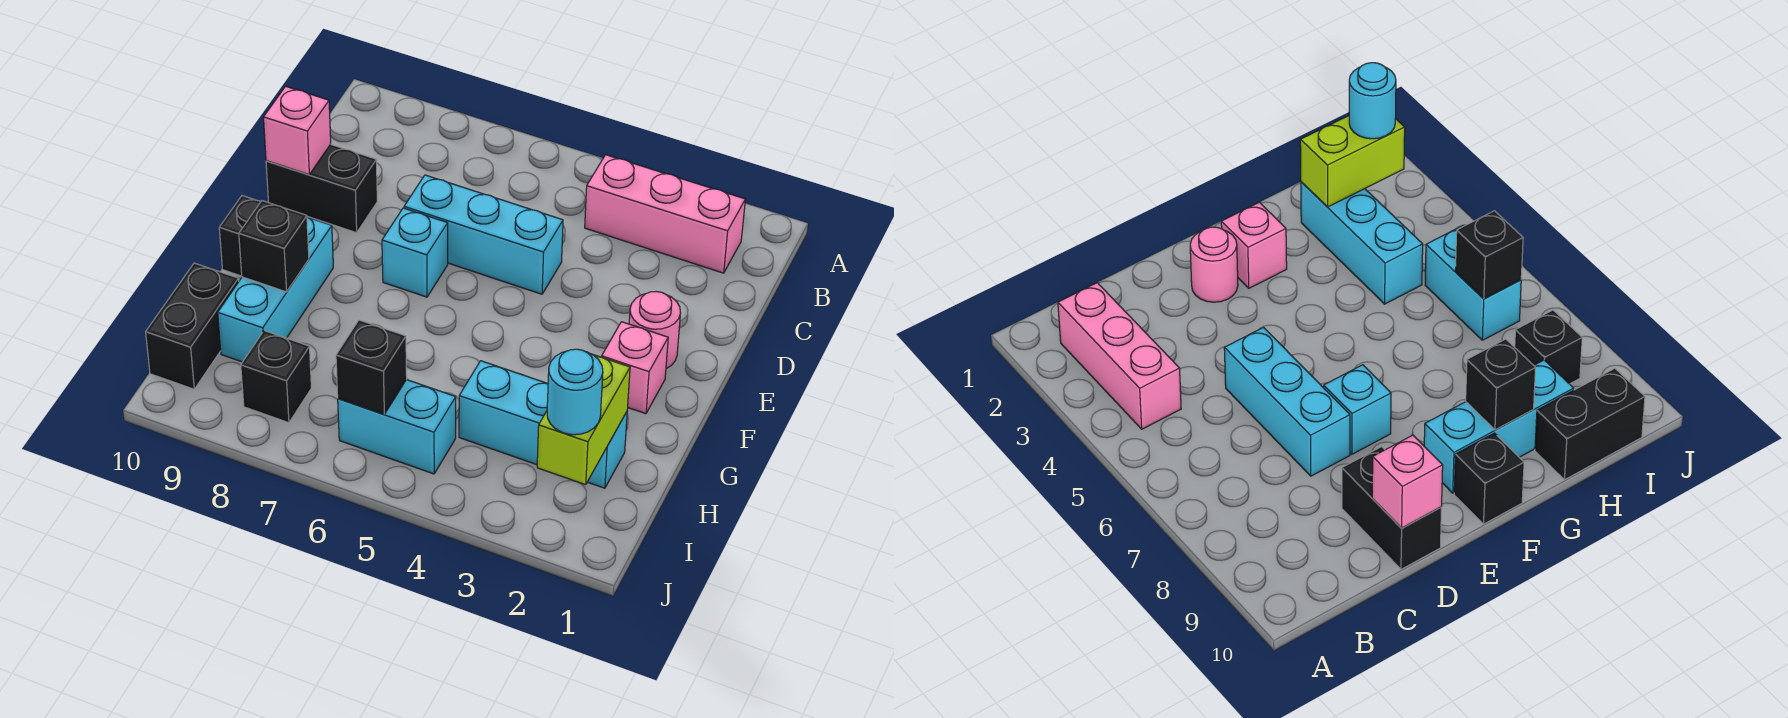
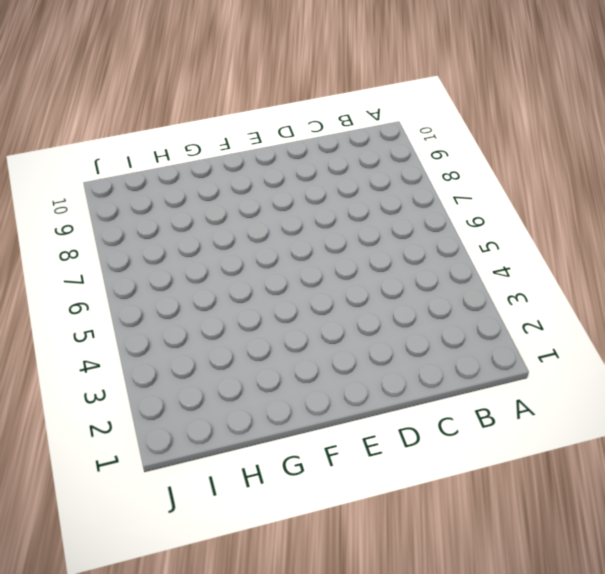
none -> pink brick B2:B4 level 1
none -> cyan brick D5:D7 level 1
none -> black brick D9:D10 level 1

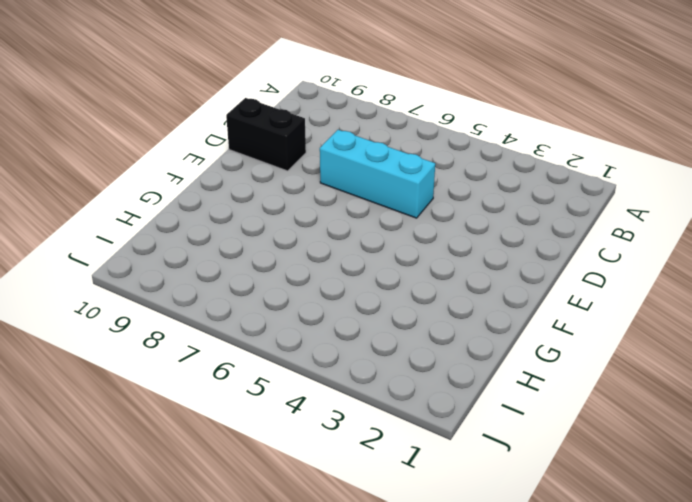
none -> pink brick B2:B4 level 1
none -> pink round brick E2 level 1
none -> cyan brick E7 level 1

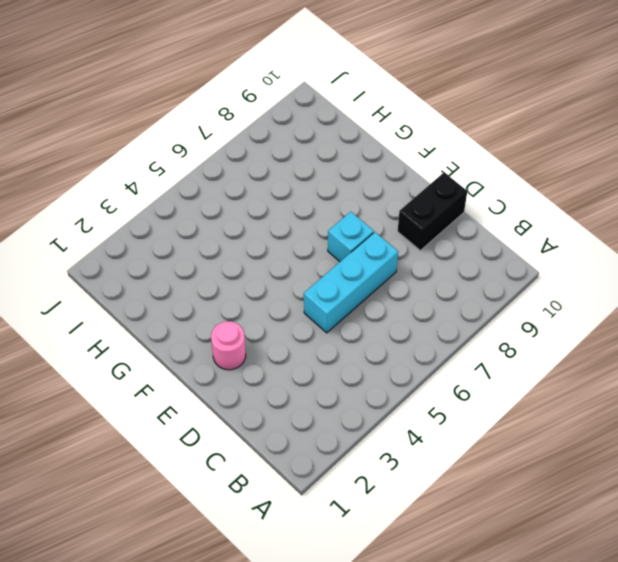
none -> pink brick B2:B4 level 1
none -> pink brick F2 level 1
none -> cyan brick F9:H9 level 1

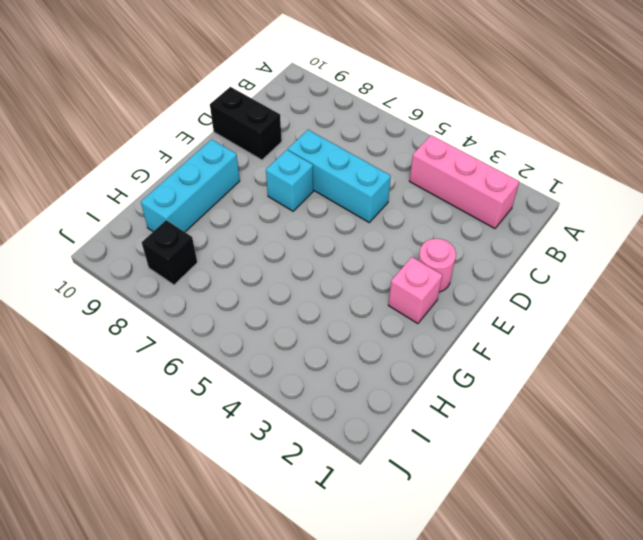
none -> black brick F10 level 1
none -> cyan brick H2:H4 level 1
none -> black brick H10:I10 level 1

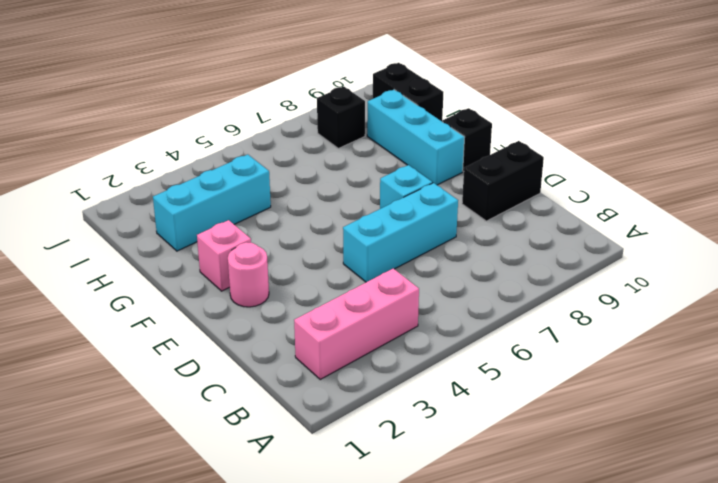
none -> cyan brick I5:I6 level 1
none -> pink brick D10 level 2
none -> black brick G9 level 2

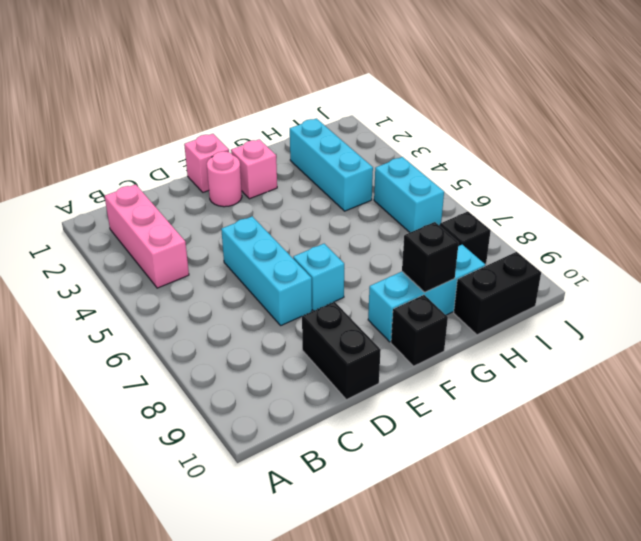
pink brick E1 level 1 -> pink brick D10 level 2
none -> lime brick H2:I2 level 2
none -> black brick I6 level 2
none -> cyan round brick I2 level 3

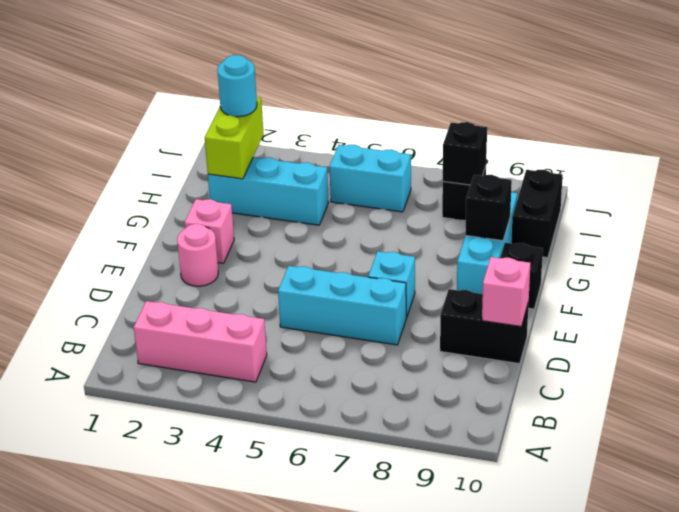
black brick I8 level 2 -> black brick I6 level 2

